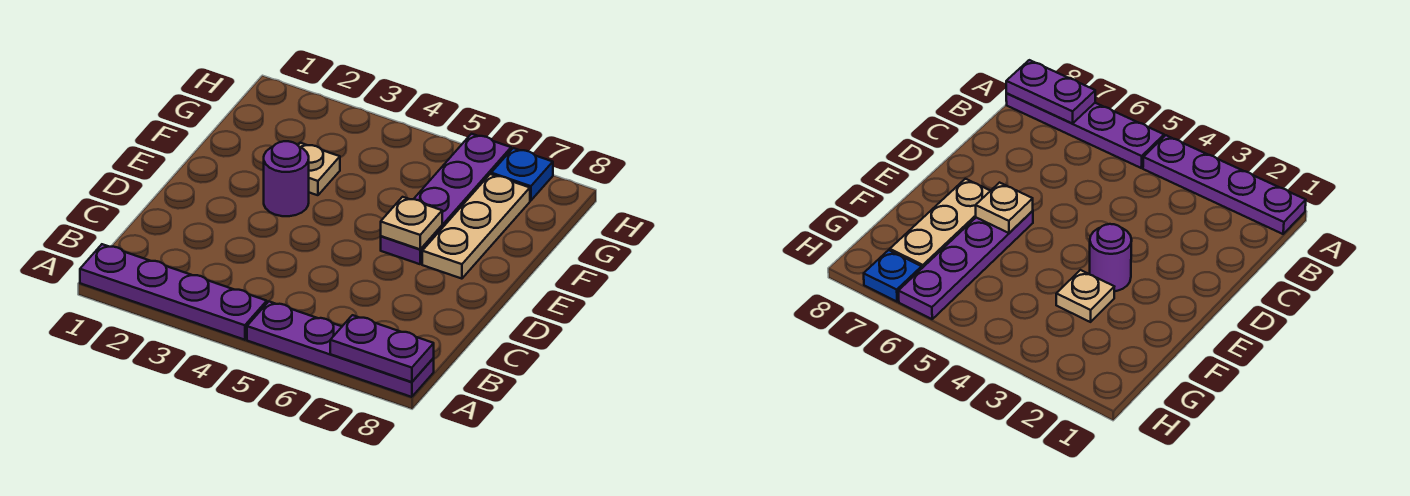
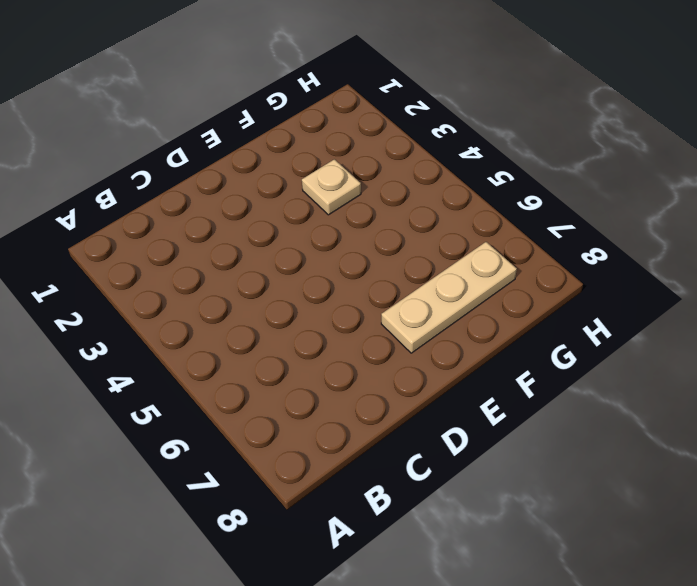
none -> purple plate A1:A4 level 1
none -> purple plate A5:A8 level 1

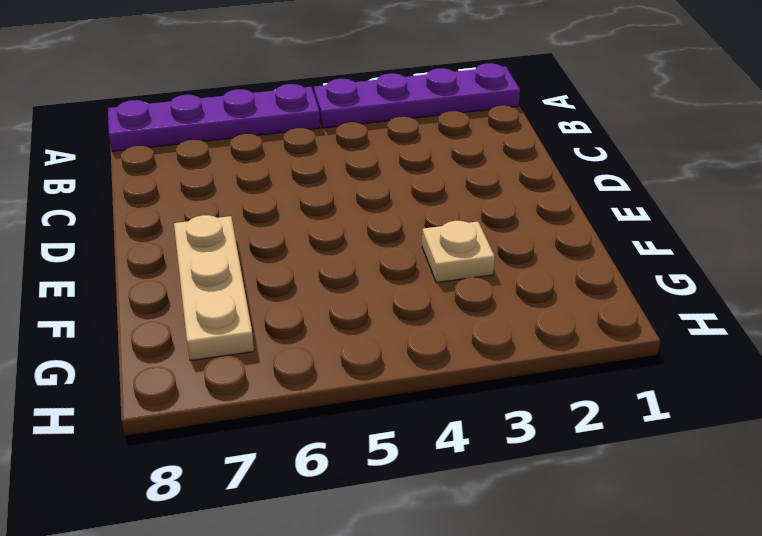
none -> purple round brick E3 level 1
none -> purple plate E6:H6 level 1

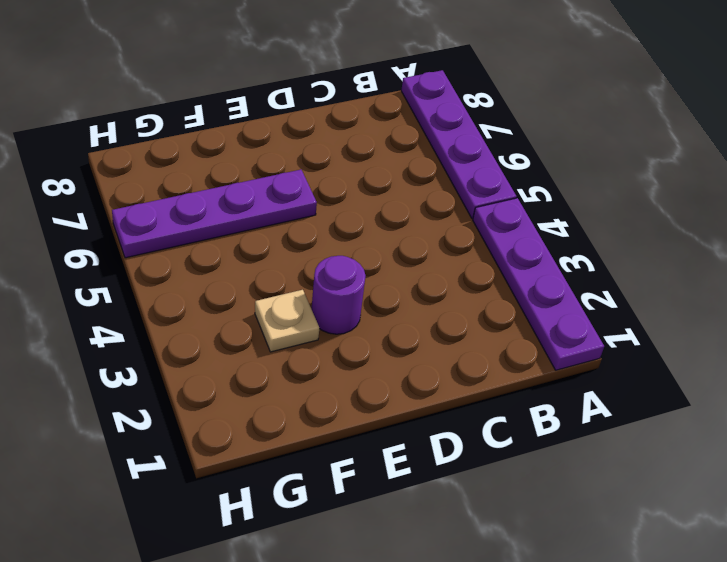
none -> tan plate E7:G7 level 1
none -> blue plate H7 level 1

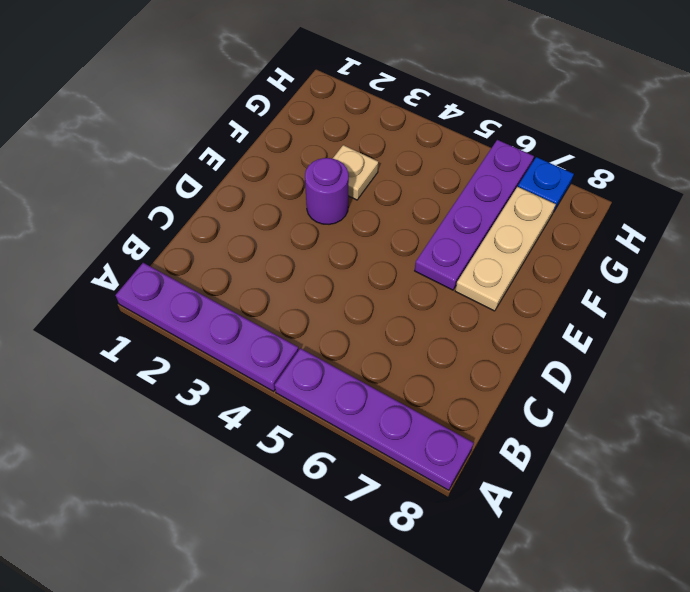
none -> purple plate A7:A8 level 2
none -> tan plate E6 level 2

